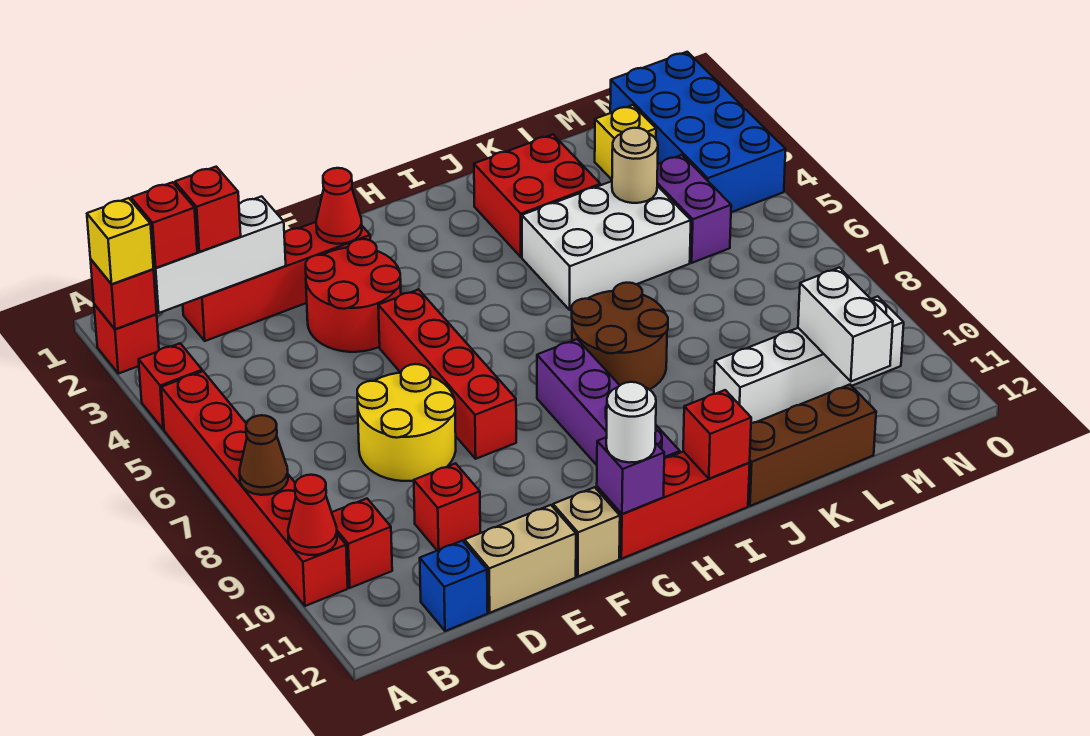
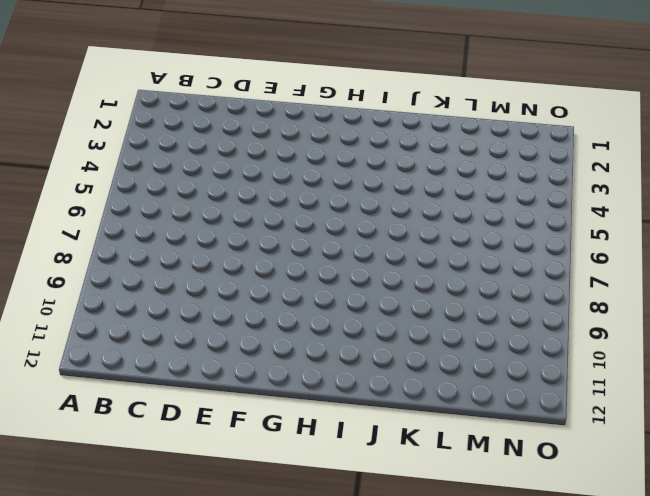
none -> red brick A2 level 1
none -> red brick A4 level 1
none -> red brick A5:A10 level 1
none -> red brick B10 level 1

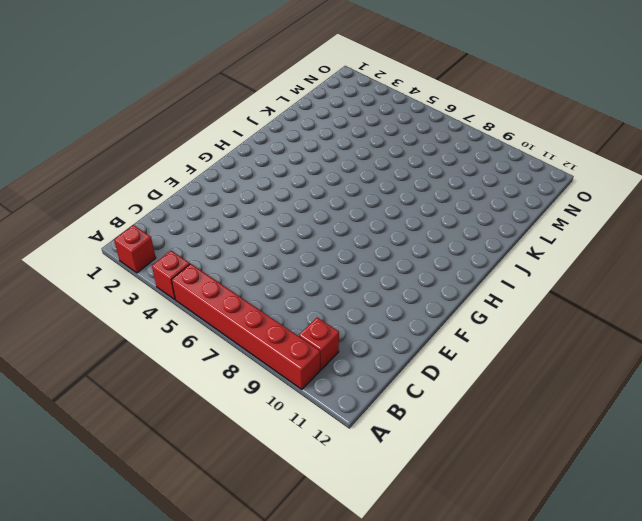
none -> red brick C2:F2 level 1
none -> blue brick C12 level 1
none -> yellow round brick D7:E8 level 1
none -> red brick D10 level 1

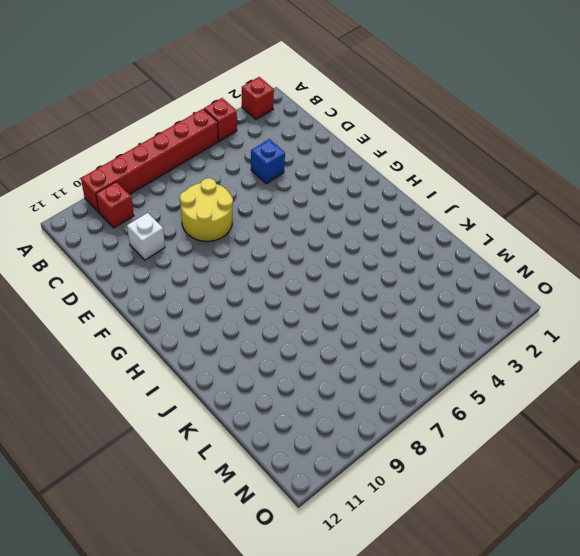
blue brick D4 level 1 -> blue brick C12 level 1
white brick D10 level 1 -> red brick D10 level 1
none -> red brick C2:F2 level 1
none -> tan brick D12:E12 level 1
none -> red round brick E3:F4 level 1
none -> red brick F5:F8 level 1

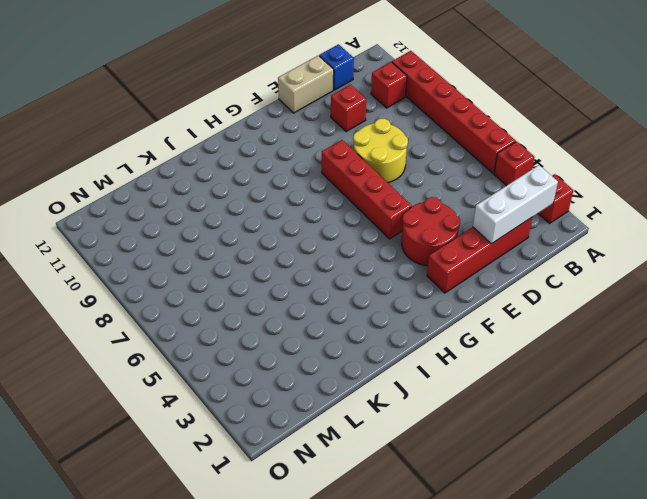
none -> tan brick F12 level 1
none -> red brick G12:I12 level 1
none -> purple brick H8:H11 level 1
none -> brown round brick I7:J8 level 1

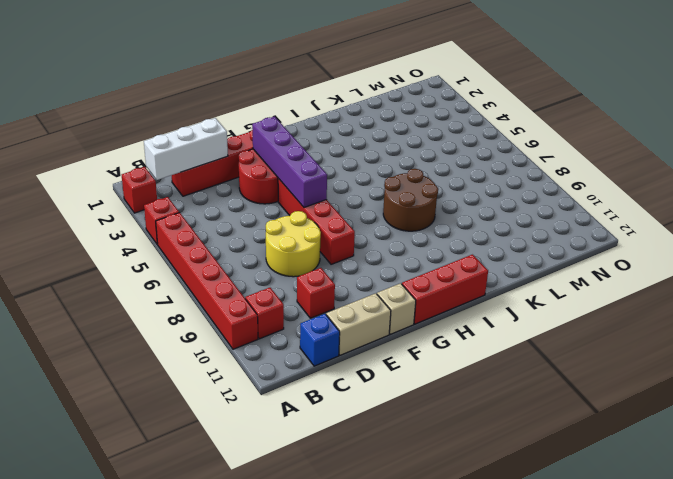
purple brick F3:F6 level 2 -> purple brick H8:H11 level 1
none -> red brick J2:K3 level 1
none -> white brick J4:L5 level 1
none -> brown brick J12:L12 level 1
none -> white brick K10:N10 level 1

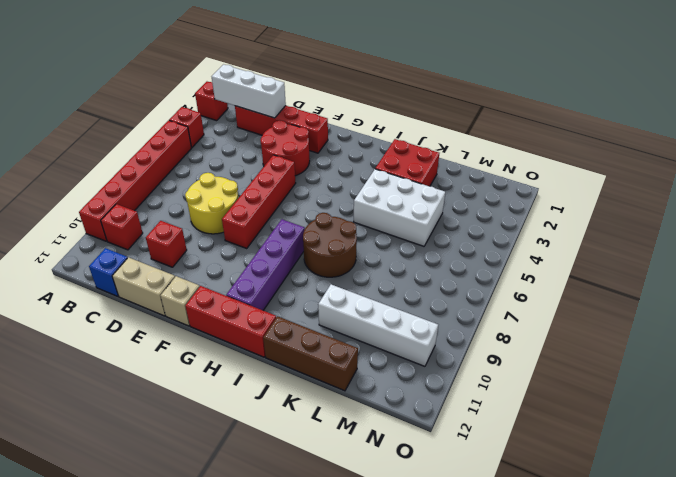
none -> yellow brick M2 level 1
none -> purple brick M4:M5 level 1
none -> blue brick N1:O4 level 1
none -> red brick A2 level 2

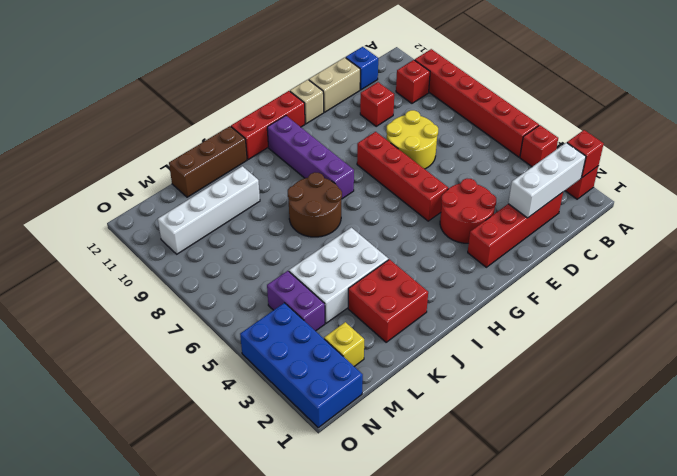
none -> brown cone A8 level 2
none -> red cone A10 level 2
none -> red cone F2 level 2
none -> purple brick G12 level 2

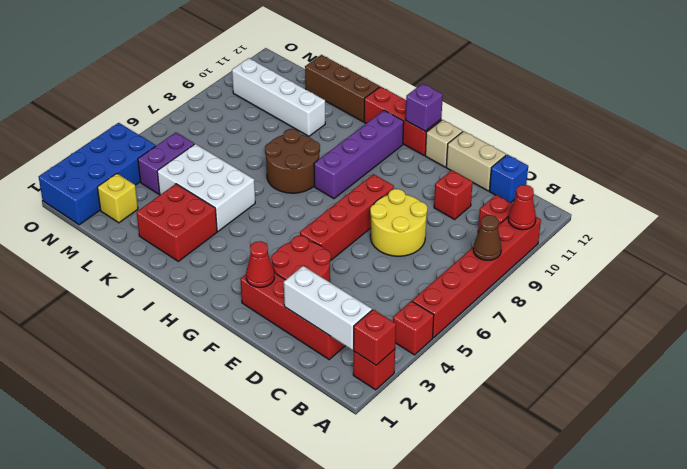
none -> red brick I12 level 2
none -> tan round brick L4 level 2
none -> white brick M10:M11 level 2
none -> yellow brick A2 level 3

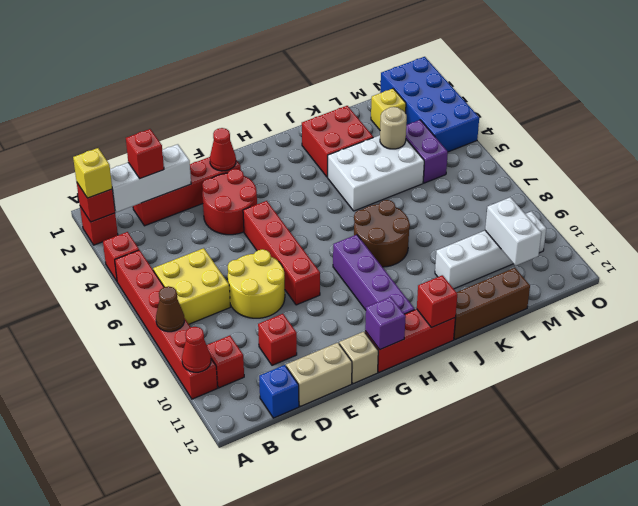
yellow brick B6:C7 level 1 -> none
none -> red brick B2 level 3
none -> white round brick G12 level 3

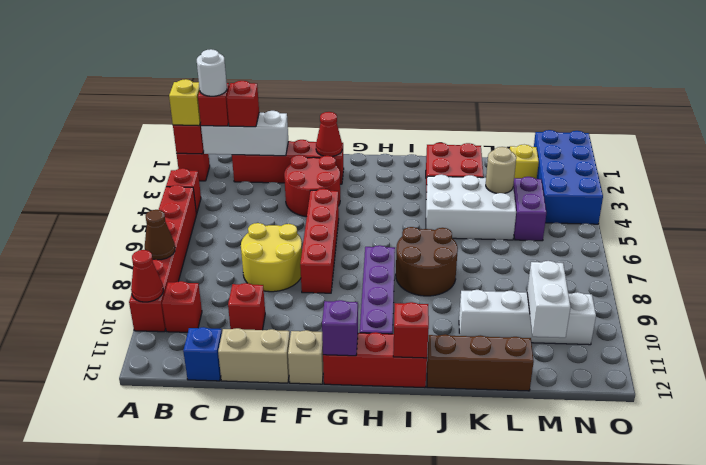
white round brick B2 level 4 -> white round brick G12 level 3

